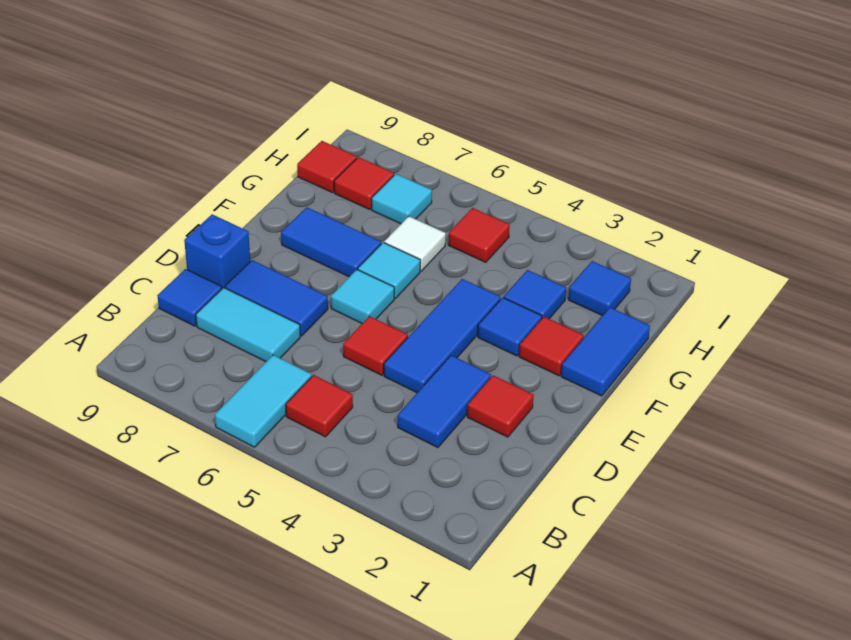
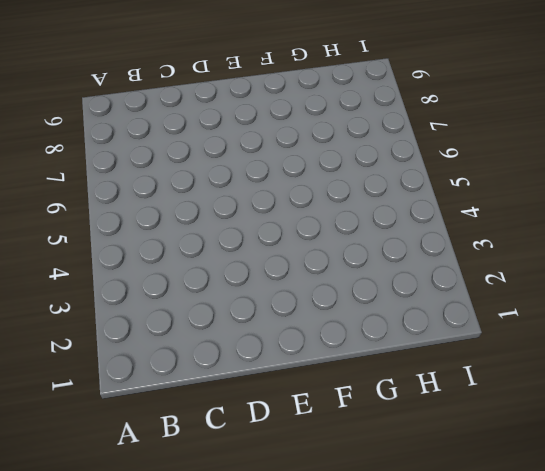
none -> cyan tile A6:B6 level 1
none -> red tile B5 level 1
none -> blue tile C3:D3 level 1

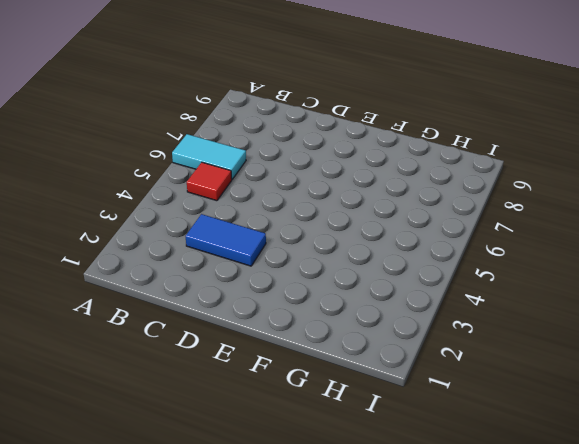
none -> cyan tile C7:C8 level 1
none -> blue tile C9 level 1
none -> red tile D2 level 1

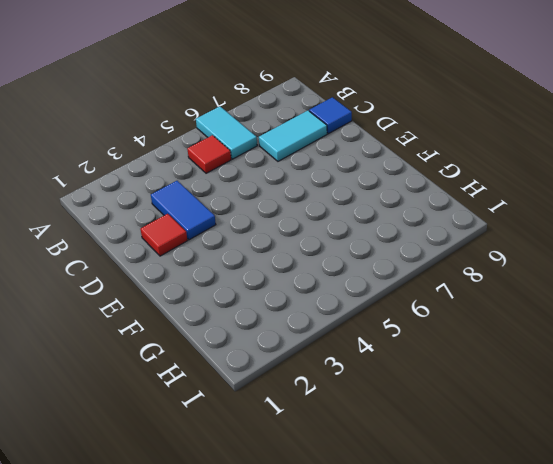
none -> blue tile D4:F4 level 1
none -> red tile D5 level 1
none -> blue tile D7:D8 level 1

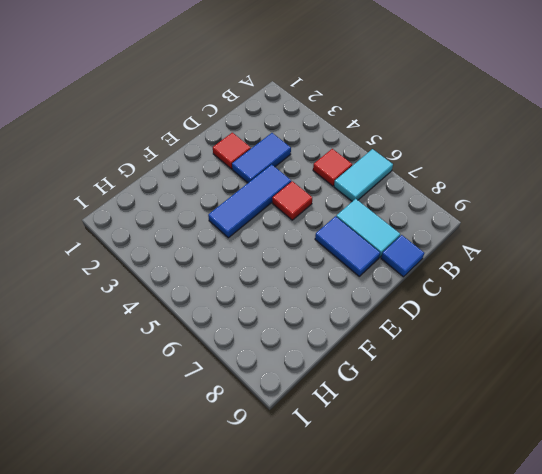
none -> blue brick D9 level 1
none -> cyan tile E6 level 1
none -> blue tile F1:G1 level 1

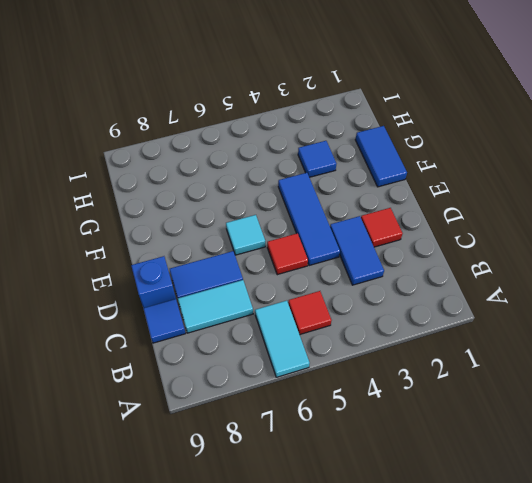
none -> red tile F2 level 1
none -> blue tile F3 level 1
none -> cyan tile F6 level 1

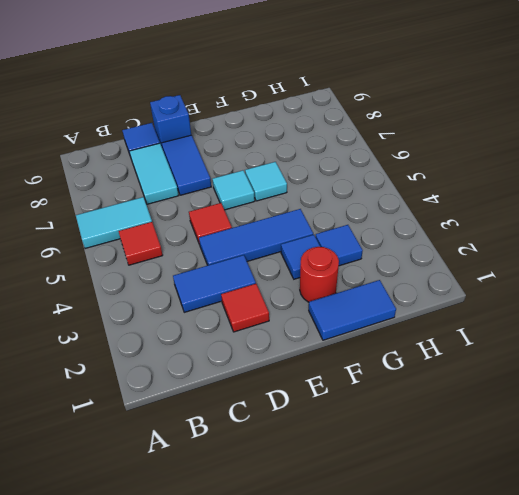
red round brick F2 level 1 -> red tile F2 level 1
none -> blue tile F7:F8 level 1
none -> white tile G6 level 1
none -> blue tile H2 level 1

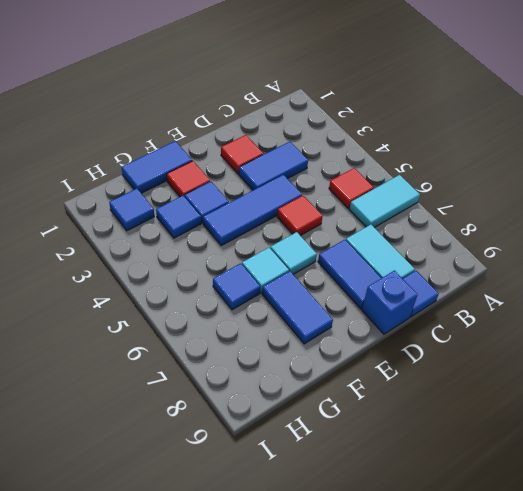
blue tile G6 level 1 -> white tile G6 level 1
none -> red tile H5 level 1
none -> cyan tile H7 level 1
none -> red tile H8 level 1

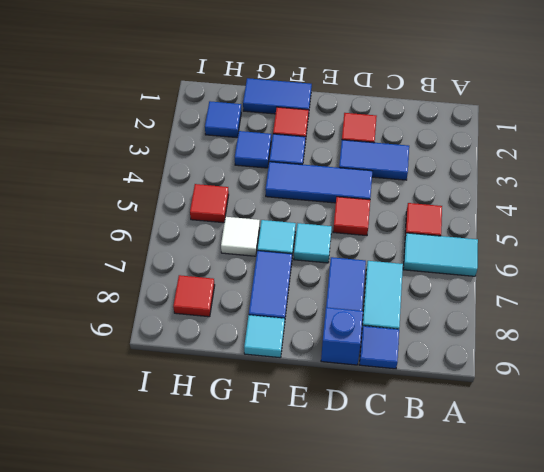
cyan tile F9 level 1 -> cyan tile H7 level 1
none -> red tile H9 level 1

